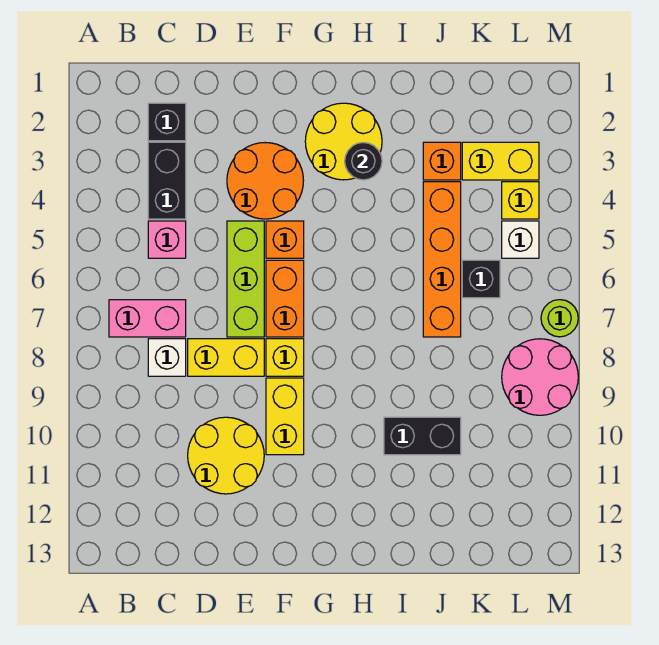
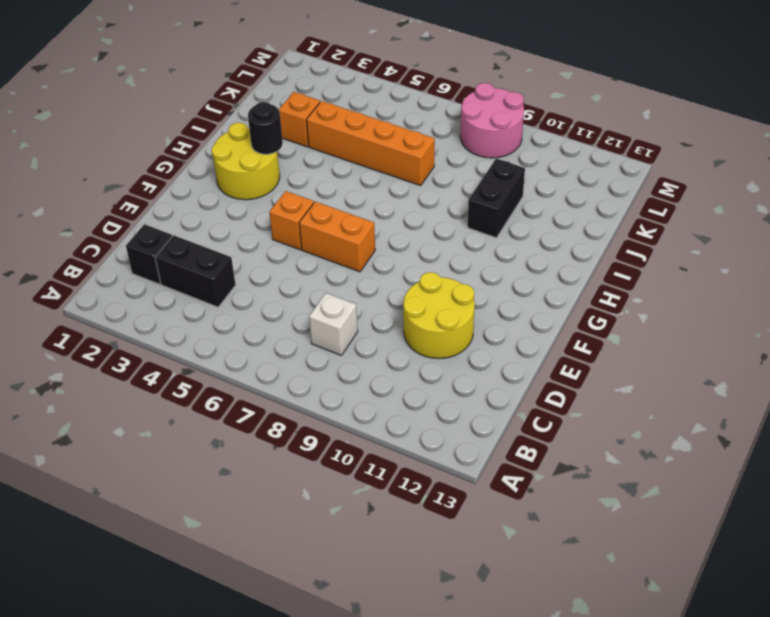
none -> pink brick B7:C7 level 1
none -> pink brick C5 level 1
none -> yellow brick D8:E8 level 1

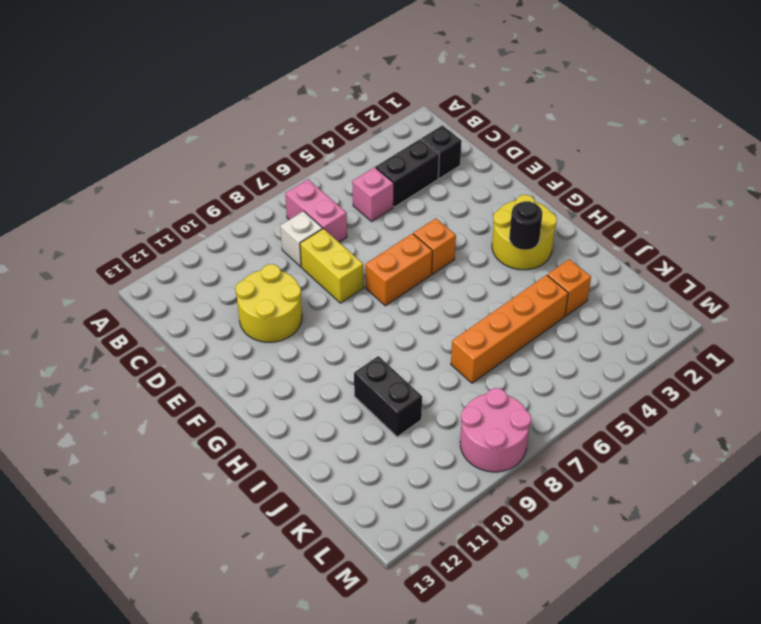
none -> orange round brick E3:F4 level 1
none -> lime brick E5:E7 level 1
none -> yellow brick F8 level 1

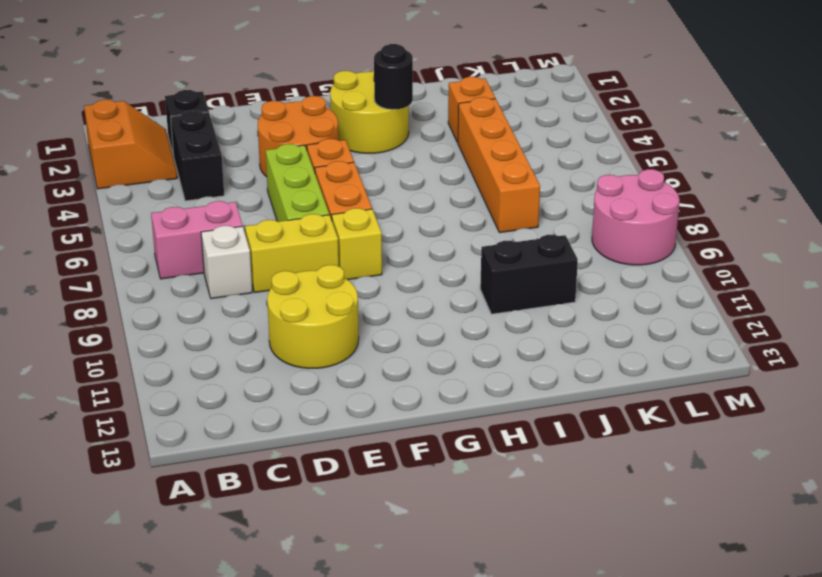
orange slope A2:B3 level 1 top A -> none
none -> pink brick C5 level 1
none -> yellow brick F9:F10 level 1
none -> yellow brick K3:L3 level 1

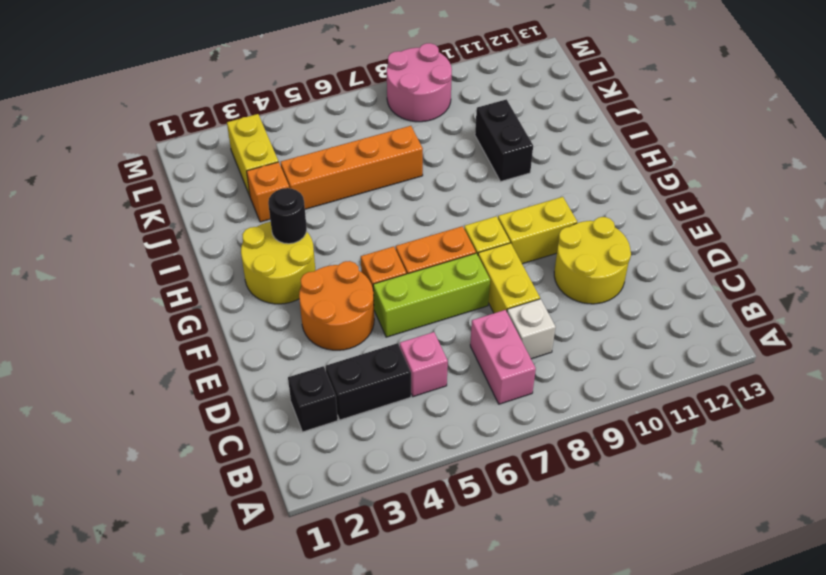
none -> black brick K6 level 1
none -> yellow brick L4 level 1
none -> white brick L5 level 1

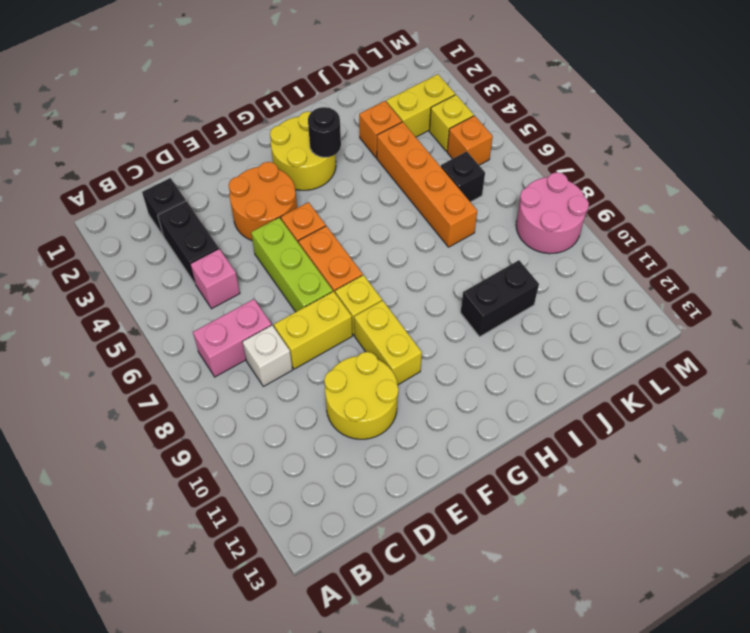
orange brick L5 level 1 -> white brick L5 level 1
none -> lime round brick M7 level 1

